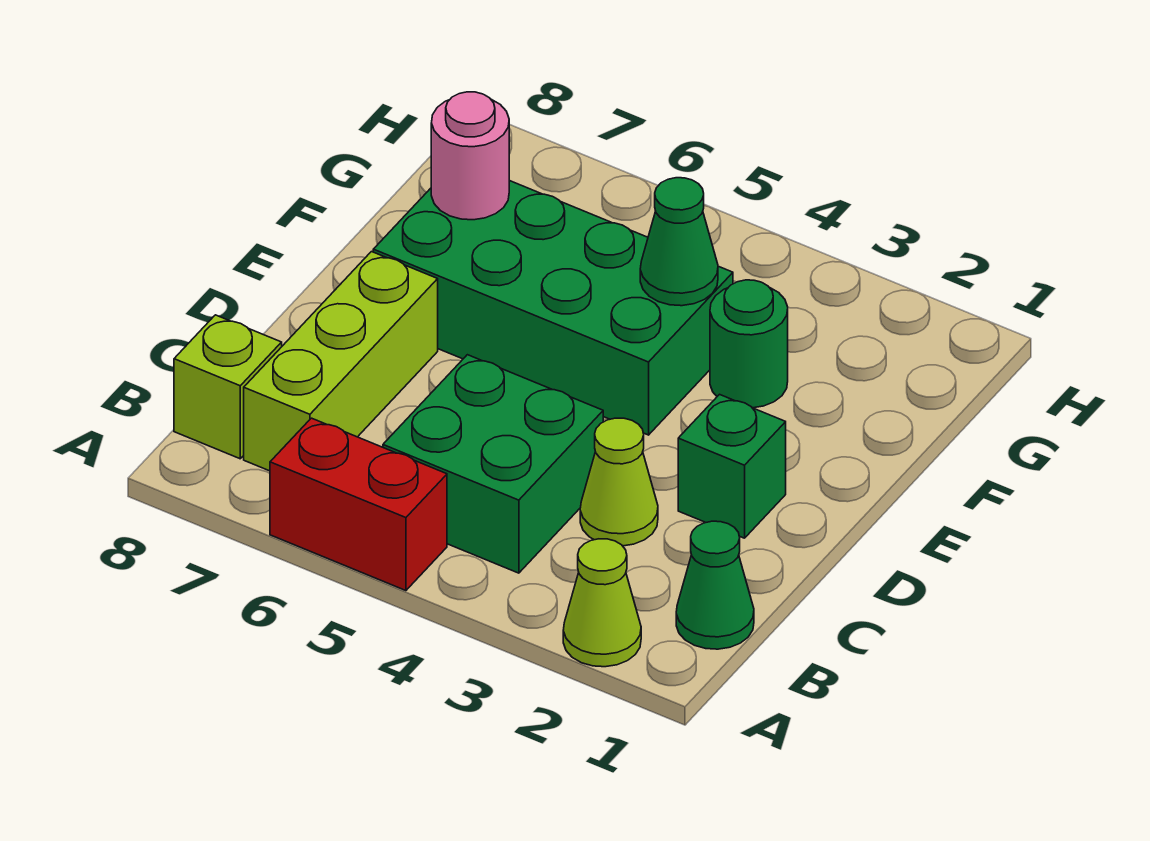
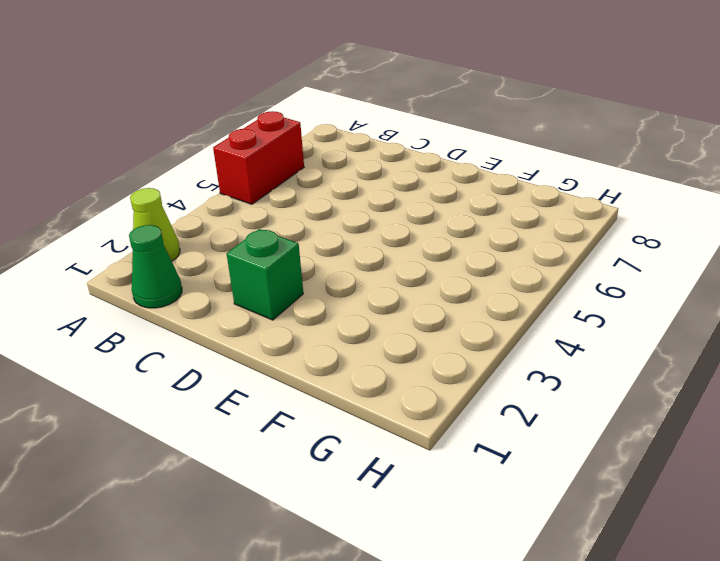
none -> green brick B4:C5 level 1
none -> lime brick B7:D7 level 1
none -> lime brick B8 level 1

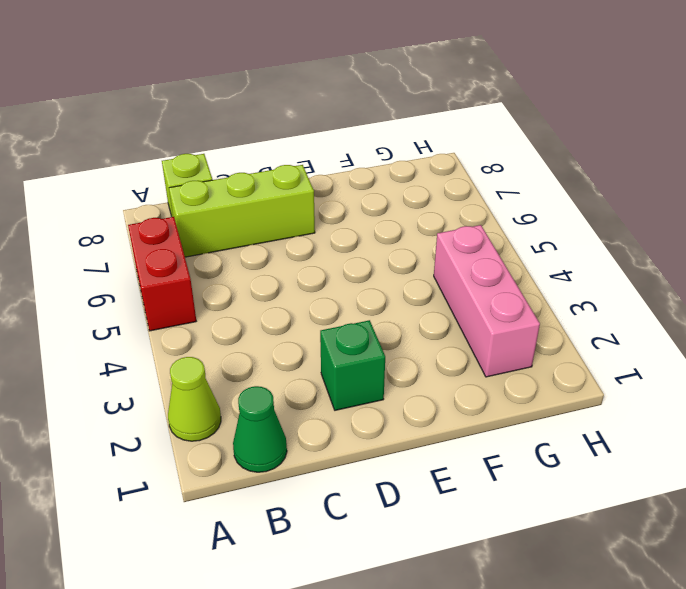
pink brick G2:G4 level 1 -> none
none -> green brick B4:C5 level 1
none -> lime cone C3 level 1
none -> green brick E4:F7 level 1

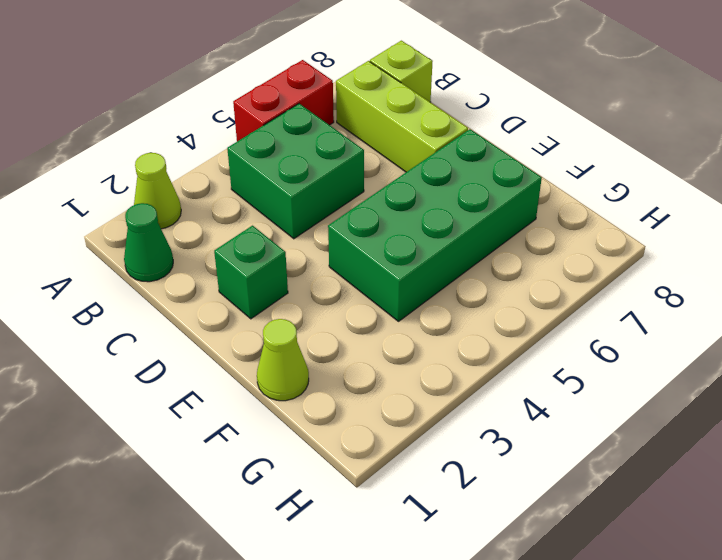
lime cone F1 level 1 -> lime cone C3 level 1
none -> green round brick F3 level 1
none -> green cone F4 level 2
none -> pink round brick F7 level 2

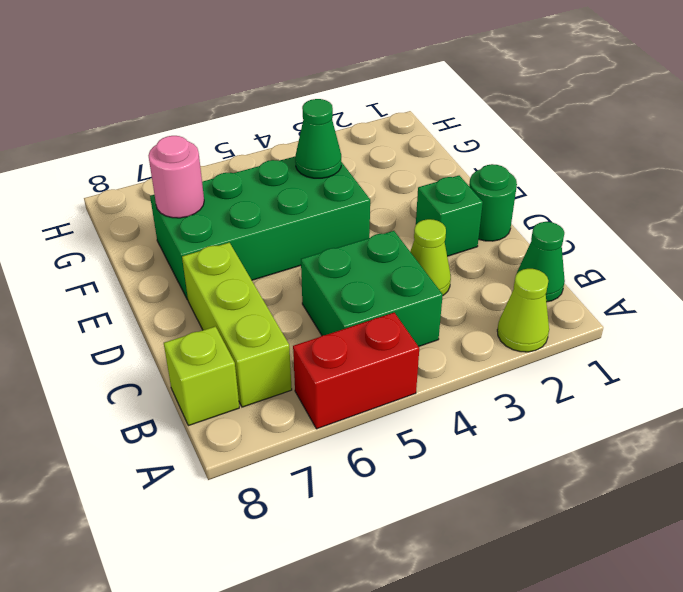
green round brick D1 level 1 -> green round brick F3 level 1

